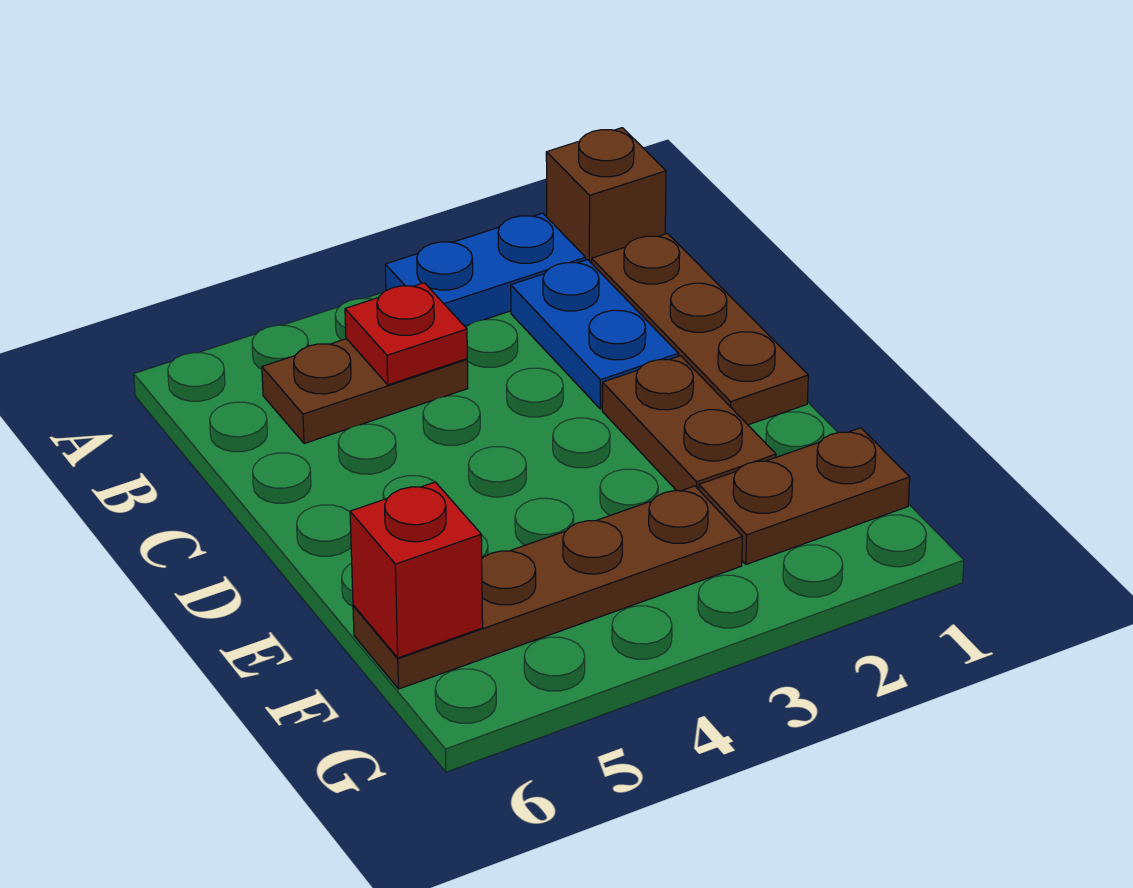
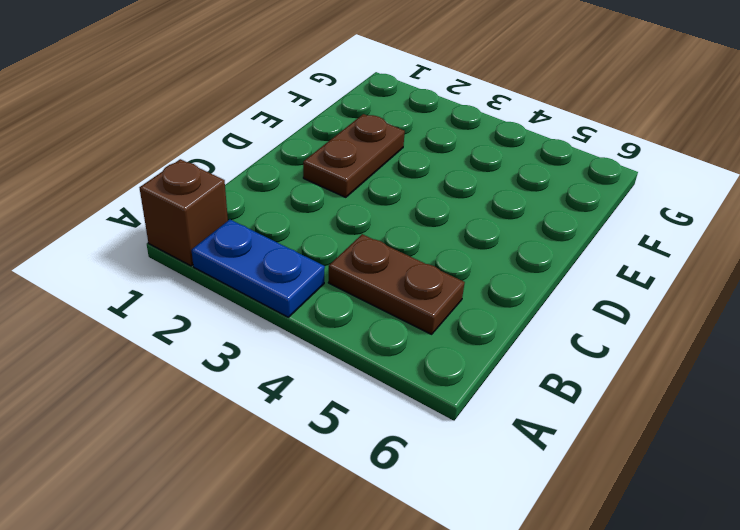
none -> brown plate B1:D1 level 1
none -> blue plate B2:C2 level 1

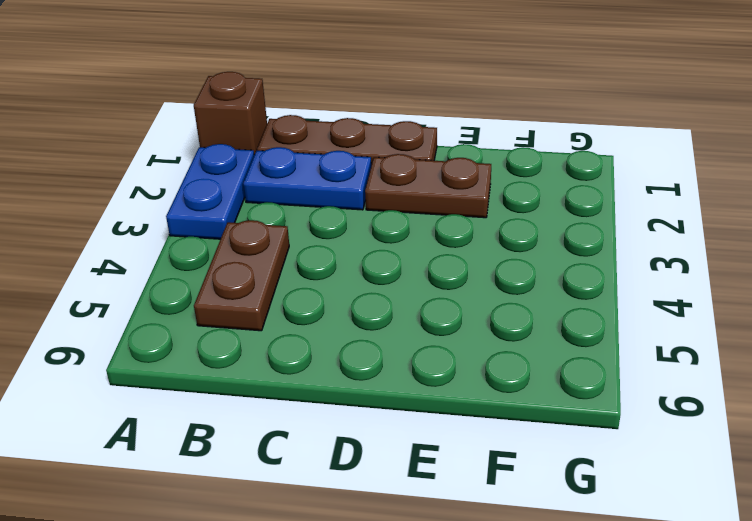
none -> brown plate F1:F2 level 1
none -> brown plate F3:F6 level 1

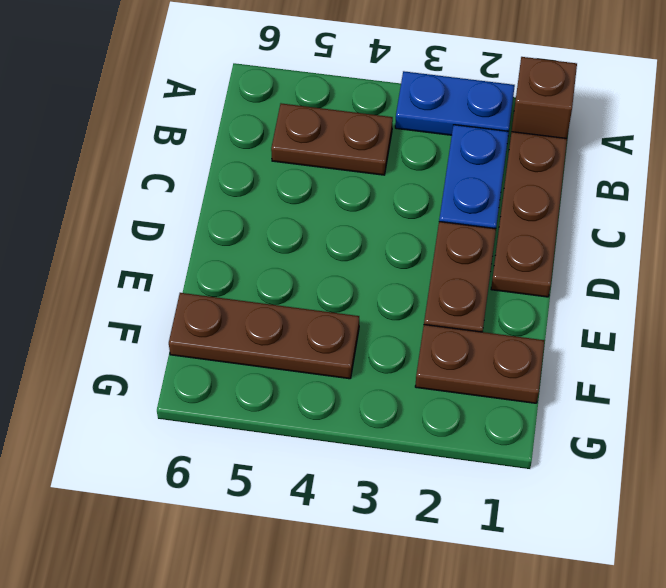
brown plate F4:F6 level 1 -> brown plate F3:F6 level 1
none -> red plate B4 level 2
none -> red brick F6 level 2

